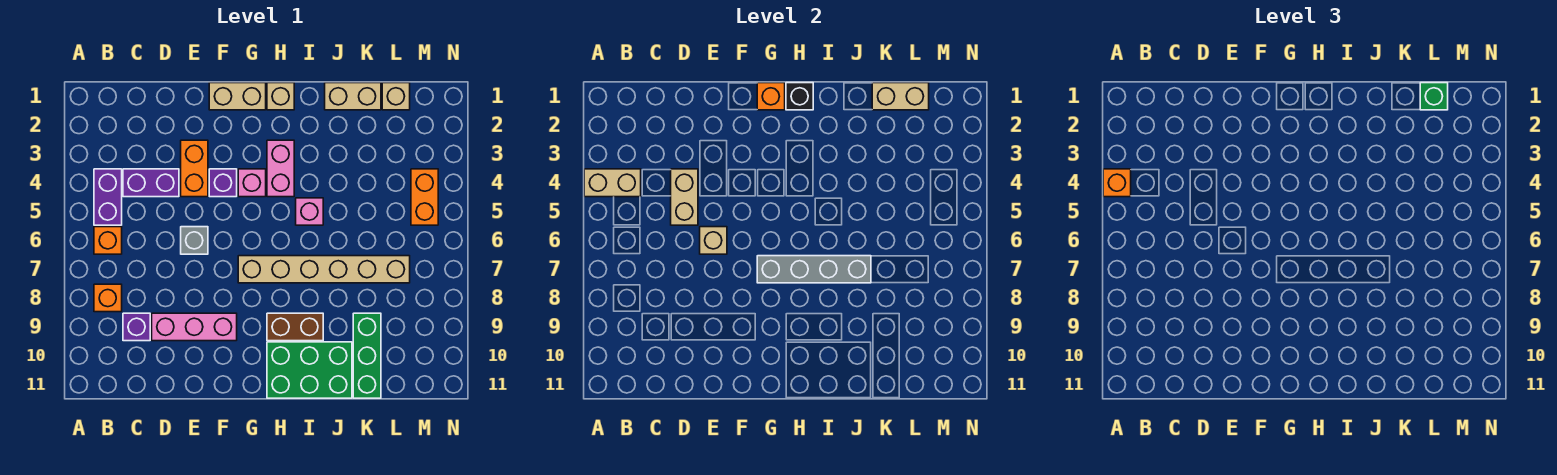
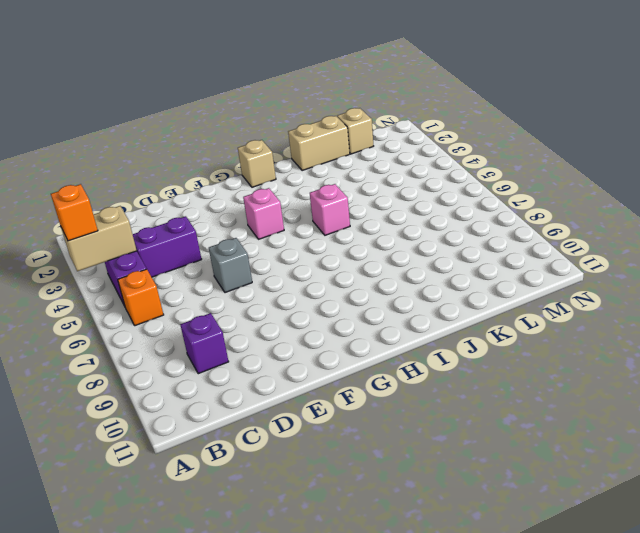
none -> orange brick B8 level 1
none -> pink brick D9:F9 level 1
none -> orange brick E3:E4 level 1
none -> tan brick F1:G1 level 1

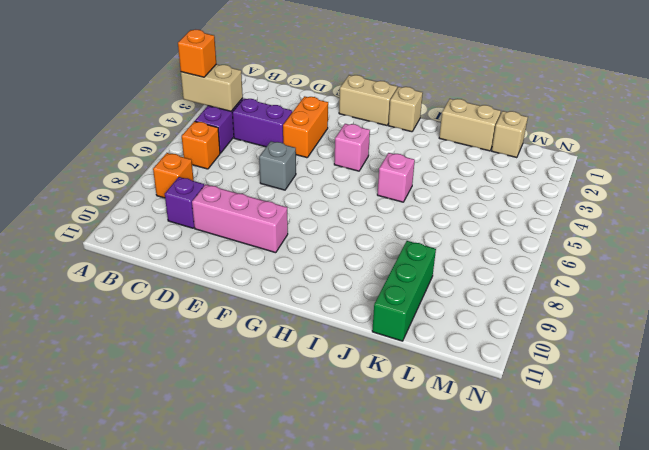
none -> purple brick F4 level 1
none -> tan brick G7:L7 level 1
none -> pink brick H3:H4 level 1
none -> brown brick H9:I9 level 1

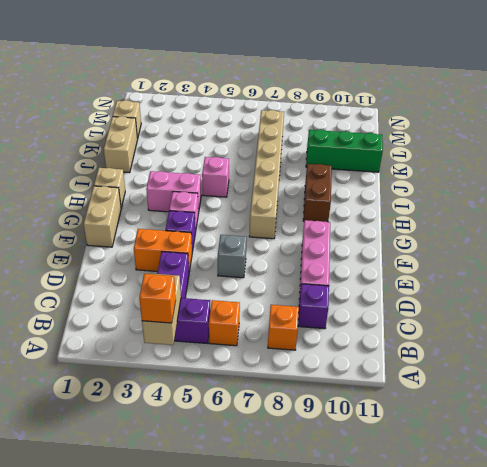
none -> green brick H10:J11 level 1
none -> orange brick M4:M5 level 1
none -> tan brick D4:D5 level 2
none -> tan brick E6 level 2

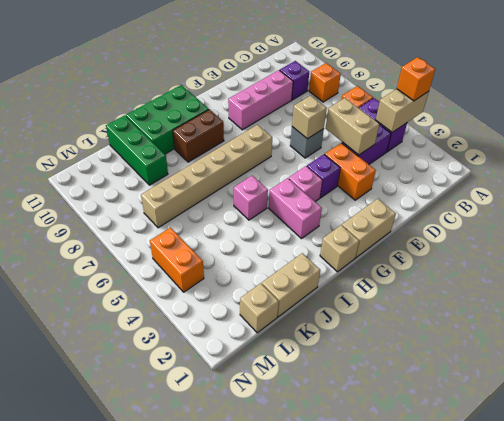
none -> orange brick G1 level 2
none -> grey brick G7:J7 level 2
none -> black brick H1 level 2
none -> tan brick K1:L1 level 2

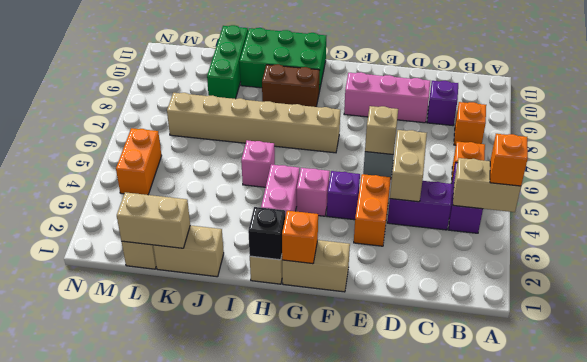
none -> grey brick G7:J7 level 2
none -> green brick L1 level 3

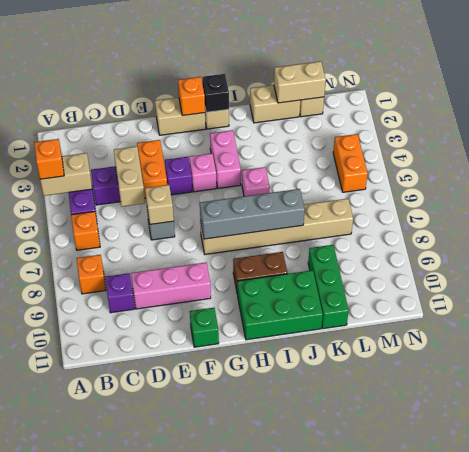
green brick F11 level 1 -> green brick L1 level 3

